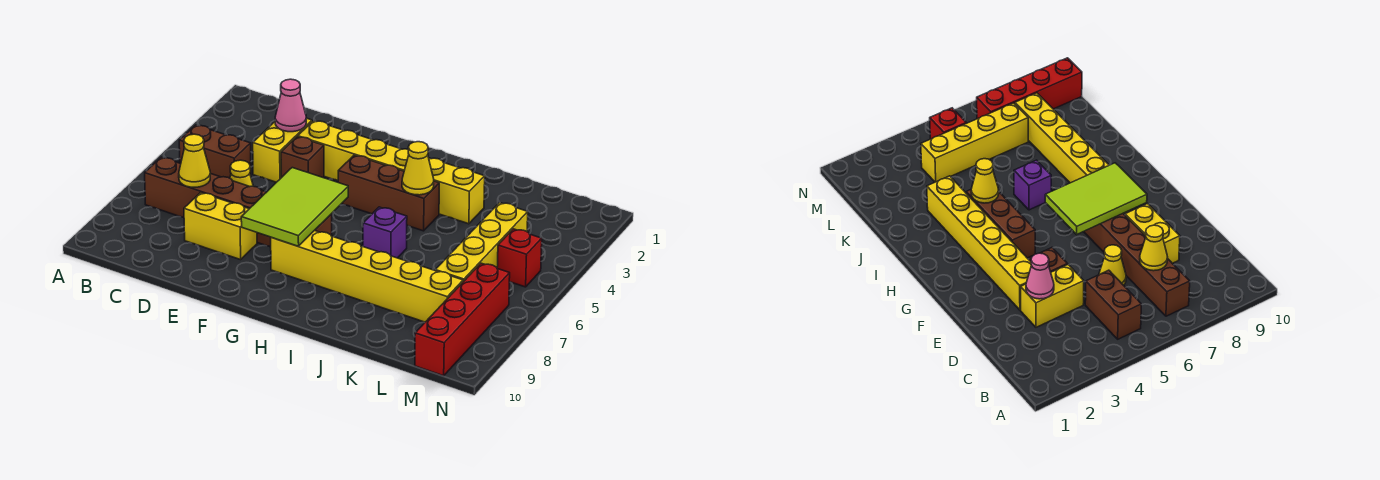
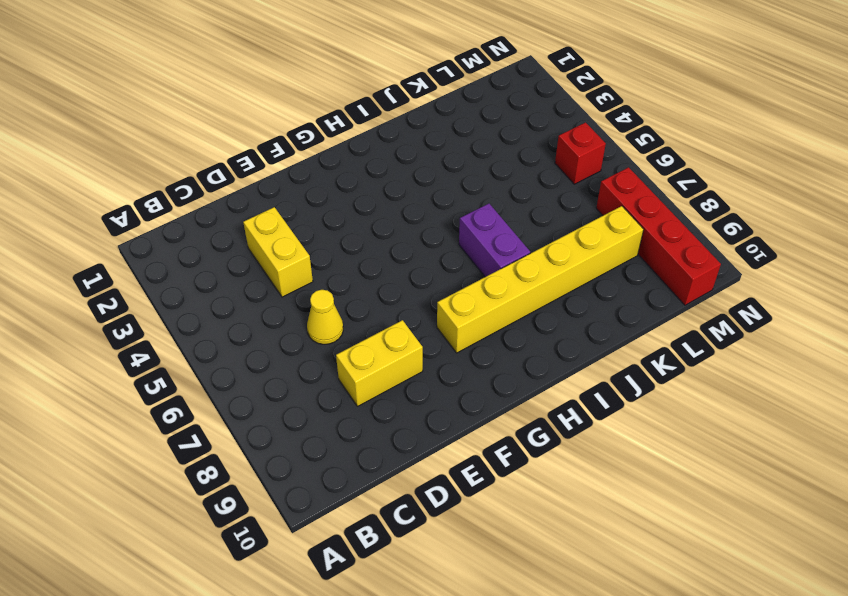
purple brick I6:I7 level 1 -> purple brick I6 level 1
none -> brown brick B5:C5 level 1
none -> brown brick B7:G7 level 1
none -> yellow brick E3:J3 level 1

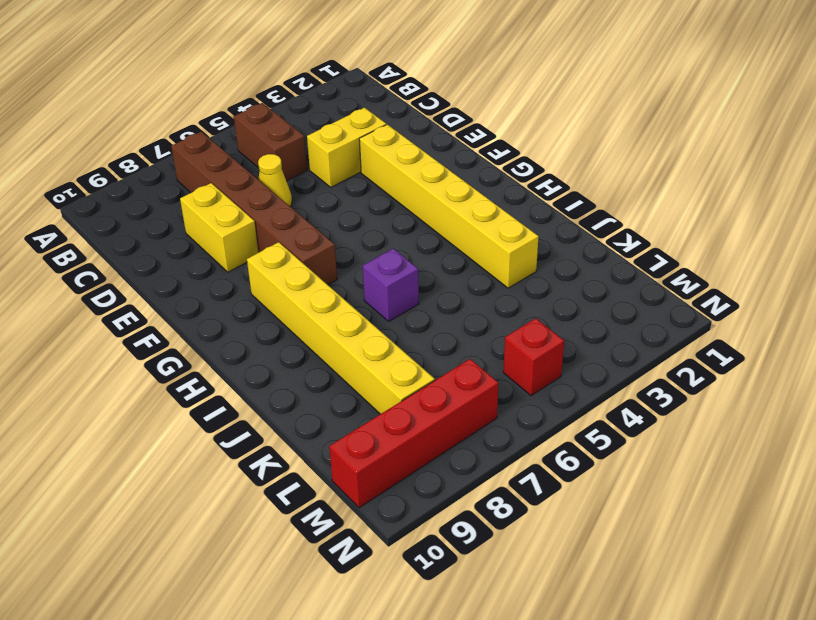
none -> brown brick E4 level 1
none -> brown brick G4:I4 level 1
none -> yellow brick L4:L7 level 1

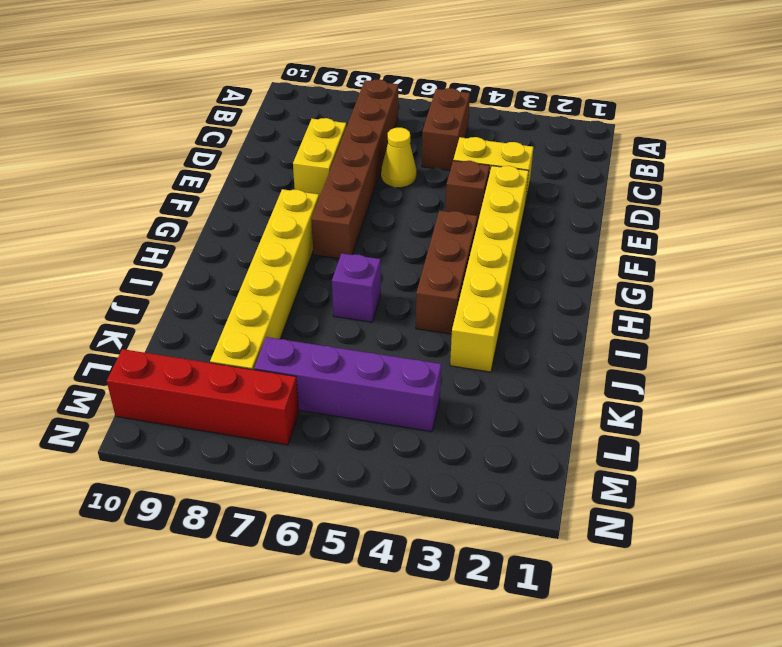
purple brick L4:L7 level 1 -> yellow brick L4:L7 level 1
none -> red brick M5 level 1
none -> yellow cone C7 level 2
none -> pink cone D3 level 2

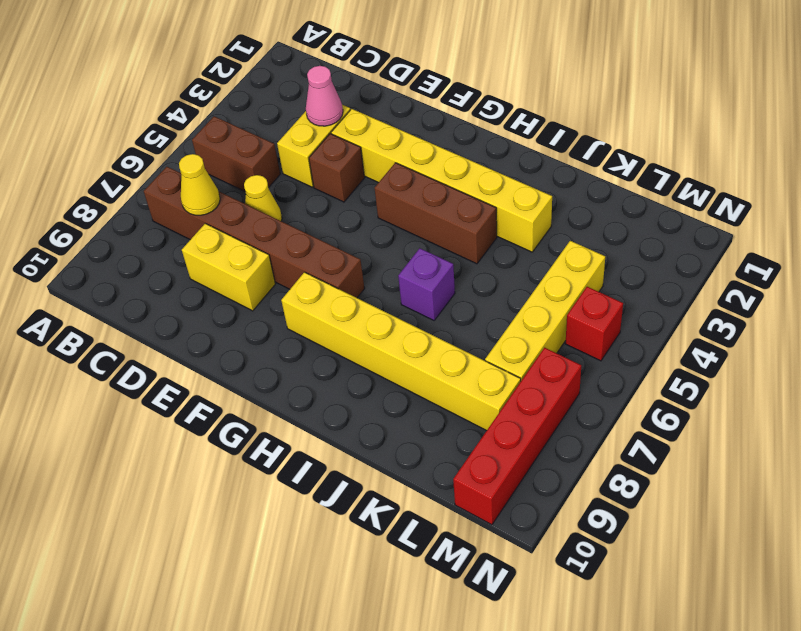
none -> lime tile F6:G8 level 2
none -> yellow cone I4 level 2

